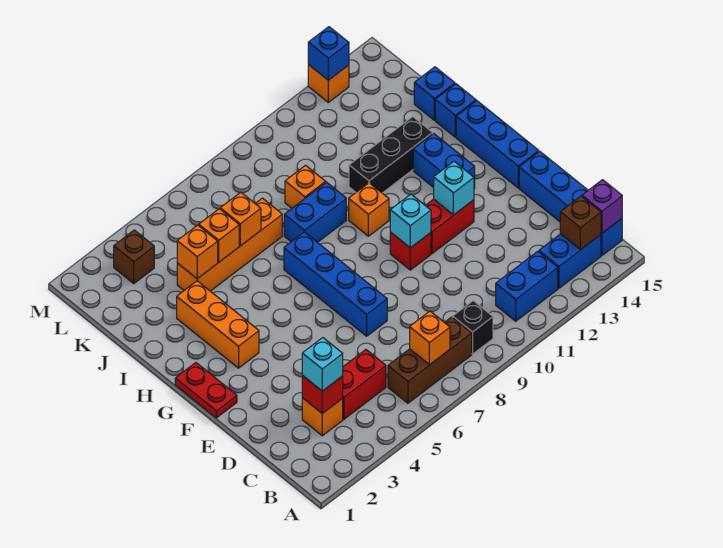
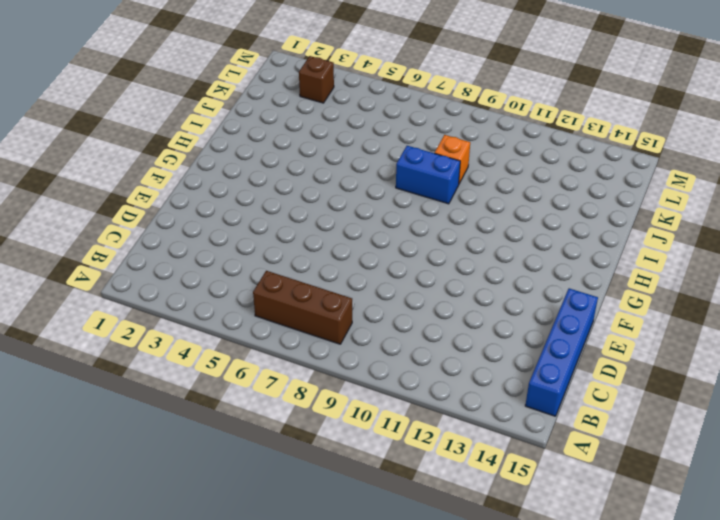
none -> black brick B9 level 1
none -> blue brick B11:B12 level 1
none -> blue brick B13:B14 level 1
none -> orange brick C3 level 1

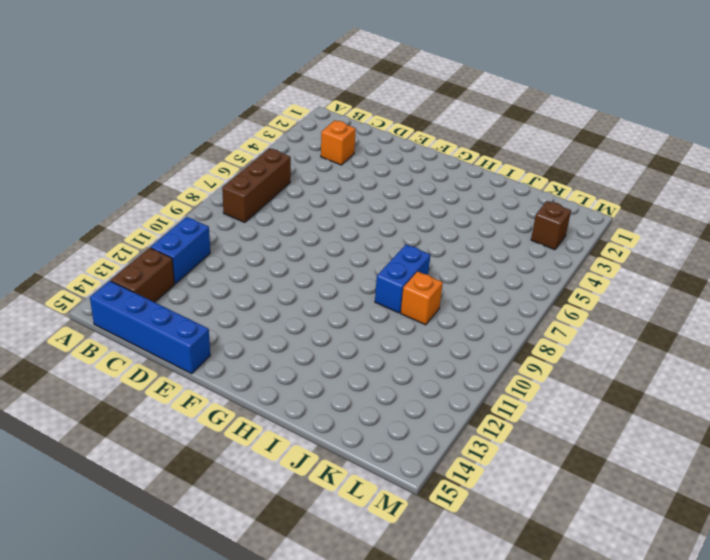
brown brick B13:B14 level 1 -> blue brick B13:B14 level 1
none -> black brick B9 level 1
none -> red brick C4:C5 level 1
none -> blue brick E7:H7 level 1
none -> red plate F1:G1 level 1

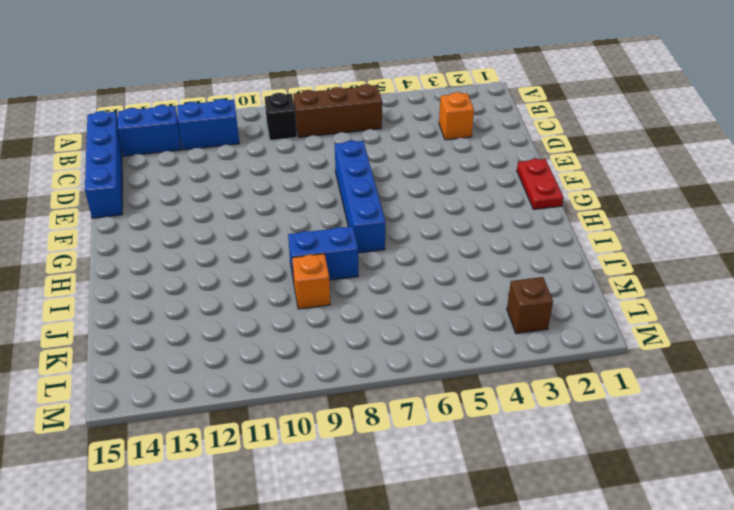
none -> red brick C4:C5 level 1
none -> red brick F10 level 1
none -> red brick F11:F12 level 1
none -> blue brick F15:H15 level 1

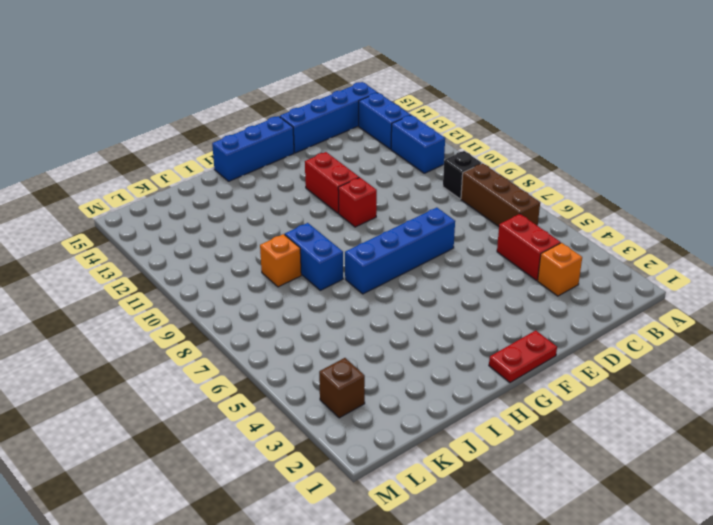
none -> orange brick G3:I3 level 1
none -> blue brick G13:H13 level 1
none -> orange brick H10 level 1
none -> black brick I11:I13 level 1

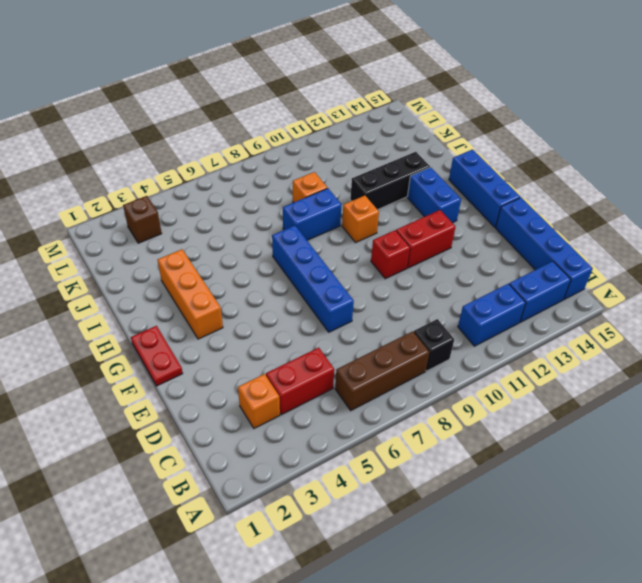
none -> blue brick I15 level 1
none -> orange brick J4:J7 level 1
none -> blue brick J15 level 1
none -> orange brick M13 level 1

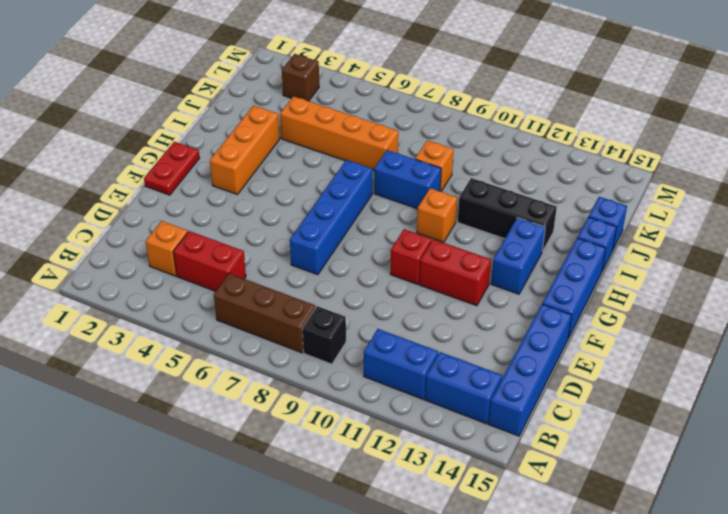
none -> orange brick M13 level 1
none -> orange brick B7 level 2
none -> brown brick B14 level 2
none -> purple brick B15 level 2

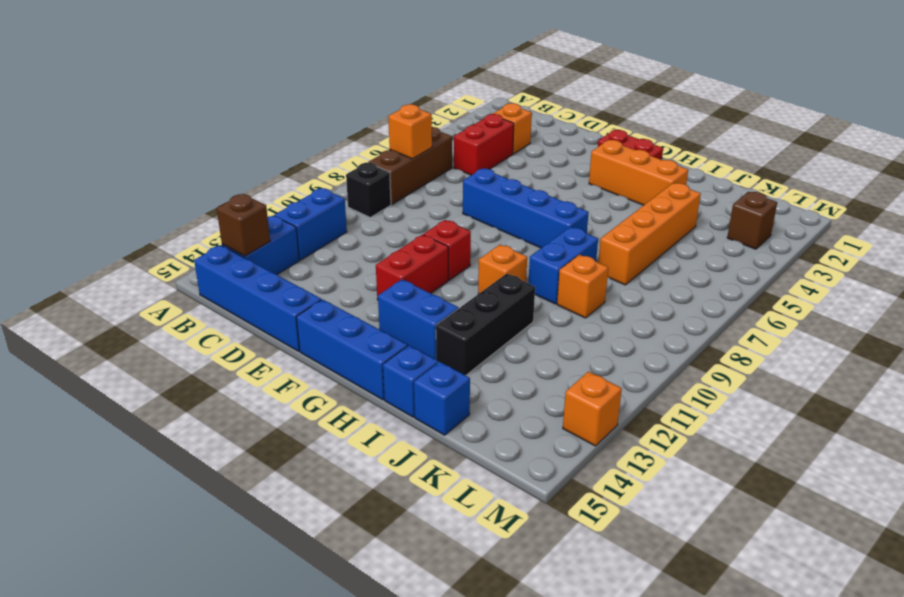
none -> purple brick B15 level 2
none -> red brick C3 level 2
none -> cyan brick F10 level 2
none -> cyan brick F12 level 2

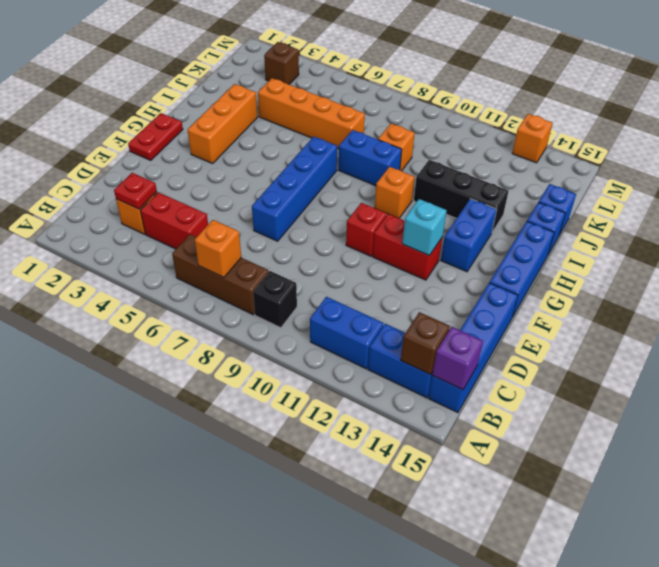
red plate C3 level 2 -> red brick C3 level 2
none -> cyan brick F10 level 2
none -> orange brick J4 level 2
none -> orange brick J5 level 2
none -> orange brick J6 level 2

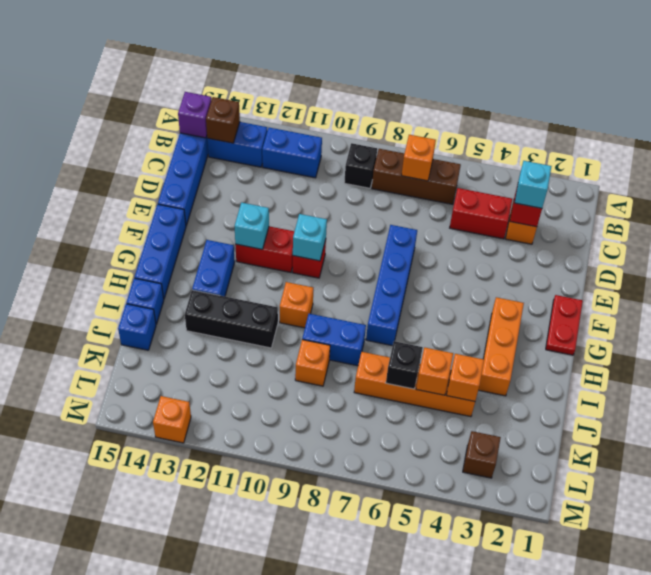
black brick J6 level 2 -> orange brick J6 level 2
none -> blue brick M13 level 2

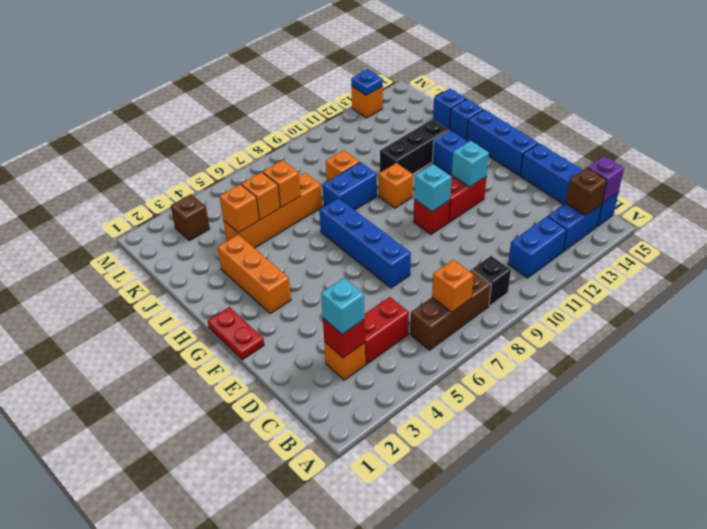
blue plate M13 level 2 -> blue brick M13 level 2

